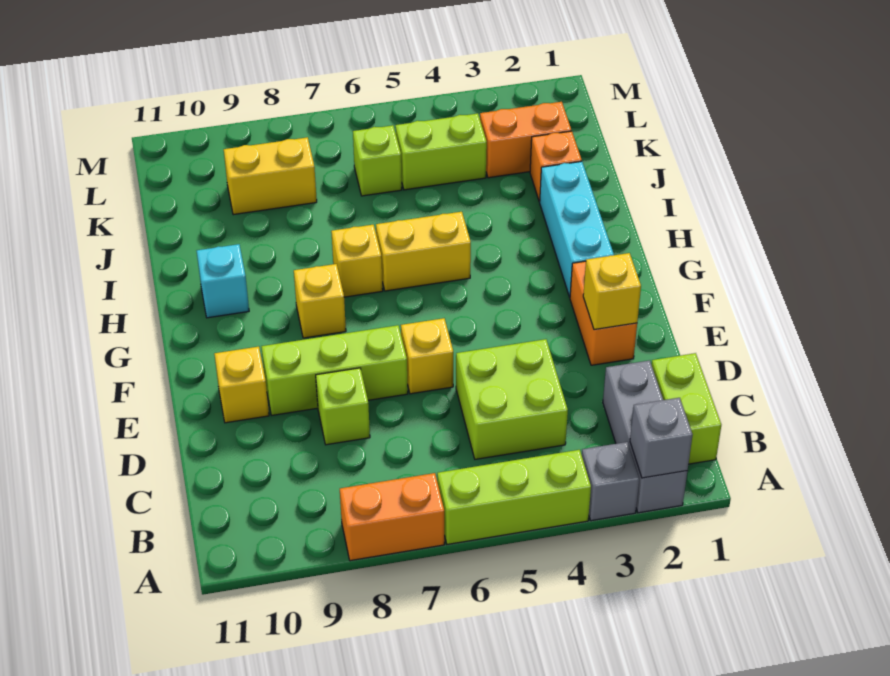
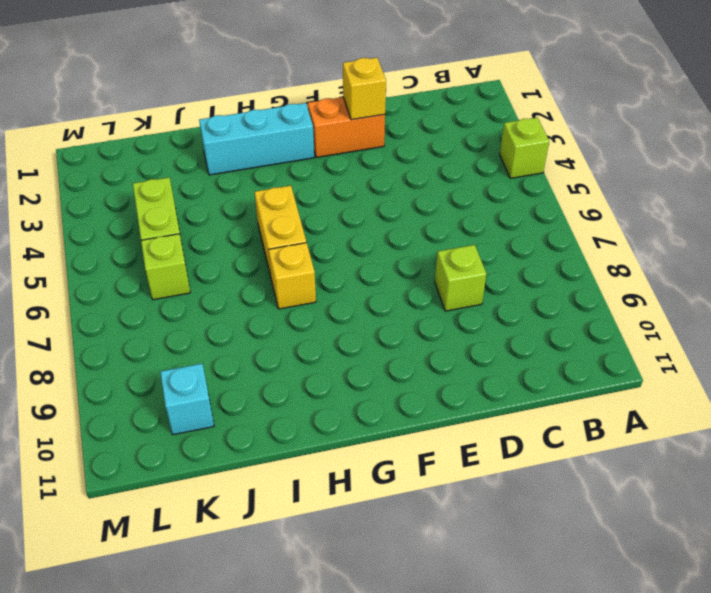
lime brick A4 level 1 -> lime brick A4:A6 level 1
cyan brick K10 level 1 -> cyan brick H10 level 1
none -> grey brick A2:C2 level 1
none -> grey brick A3 level 1
none -> orange brick A7:A8 level 1

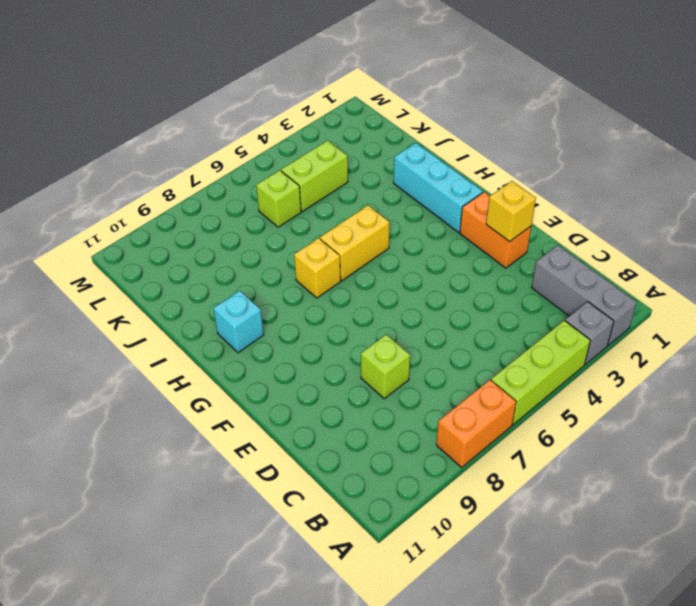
none -> lime brick B1:C1 level 1
none -> lime brick C4:D5 level 1
none -> yellow brick E6 level 1

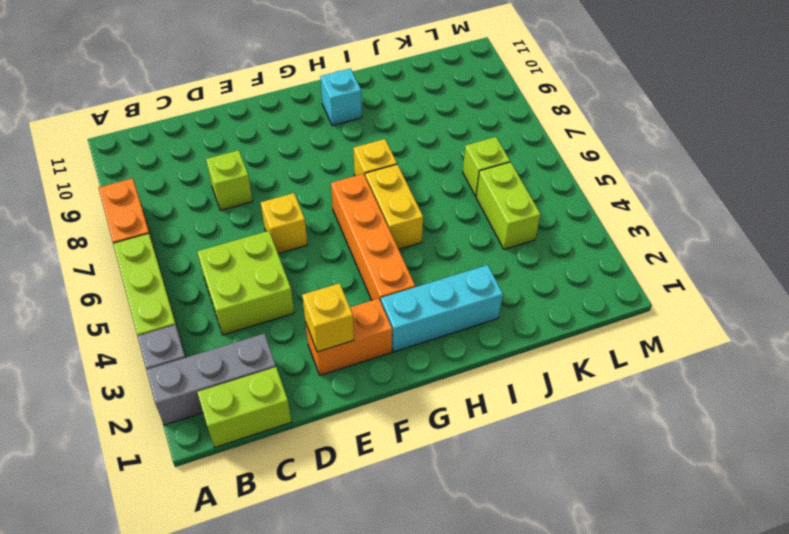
orange brick G3:G6 level 1 -> none
none -> lime brick E7:E9 level 1
none -> yellow brick E10 level 1
none -> yellow brick G8 level 1

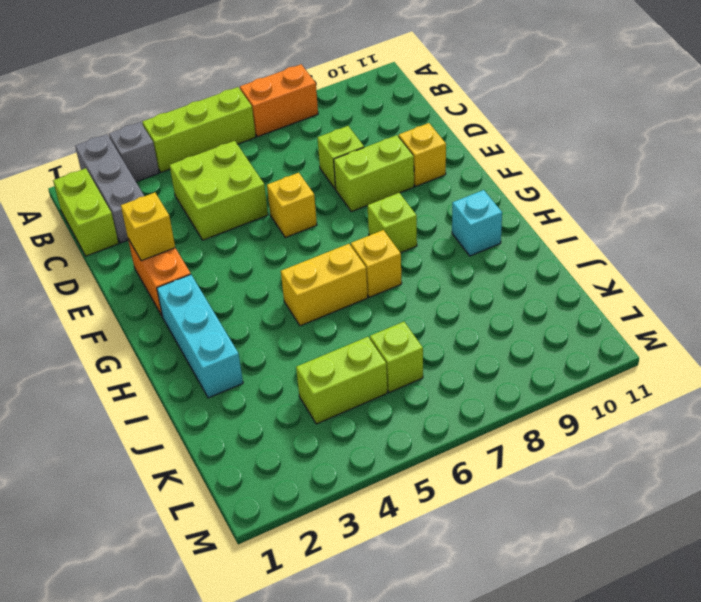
lime brick E8:E9 level 1 -> lime brick E7:E9 level 1
lime brick G8 level 1 -> yellow brick G8 level 1
none -> orange brick J2 level 1
none -> orange brick K2:K3 level 1
none -> yellow brick K8:K9 level 1

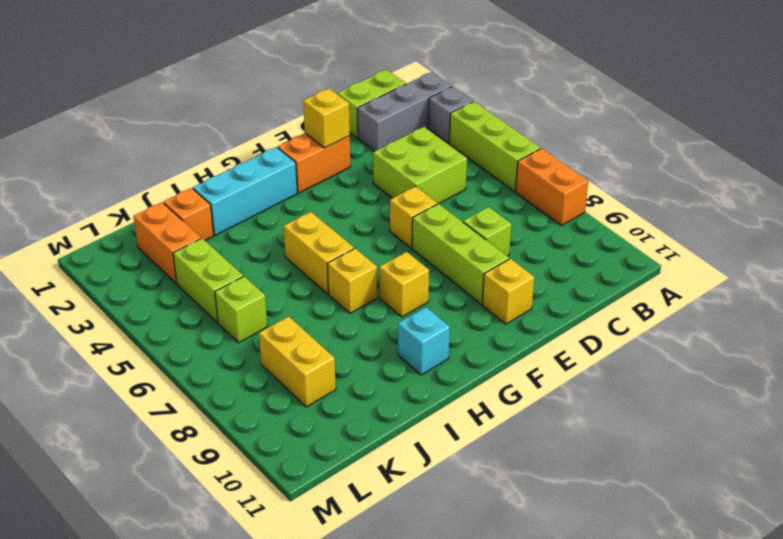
none -> grey brick A2 level 2

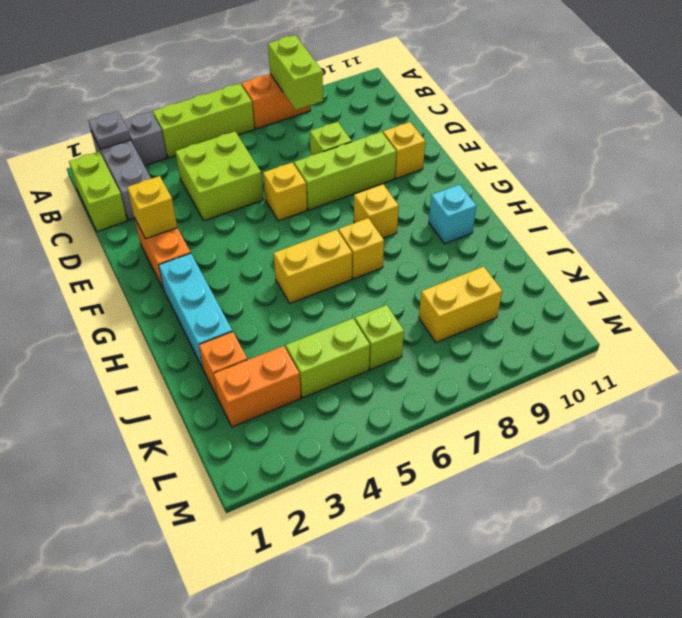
grey plate A2 level 2 -> grey brick A2 level 2
lime brick A8:B8 level 2 -> none

